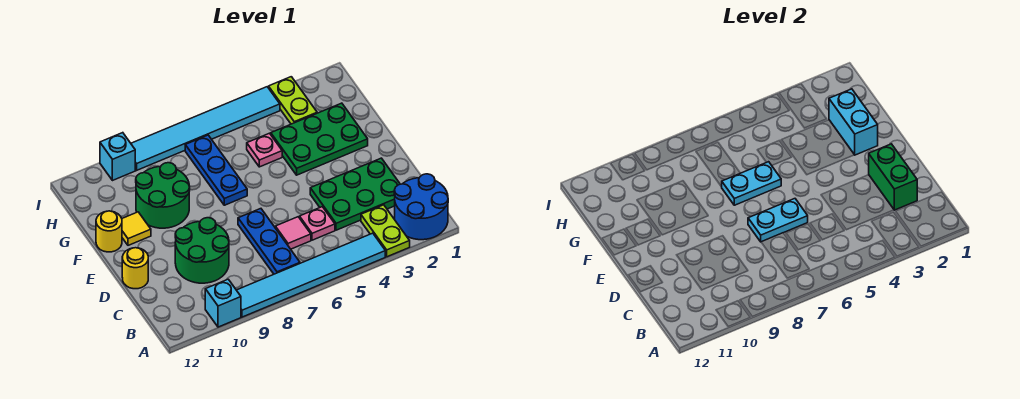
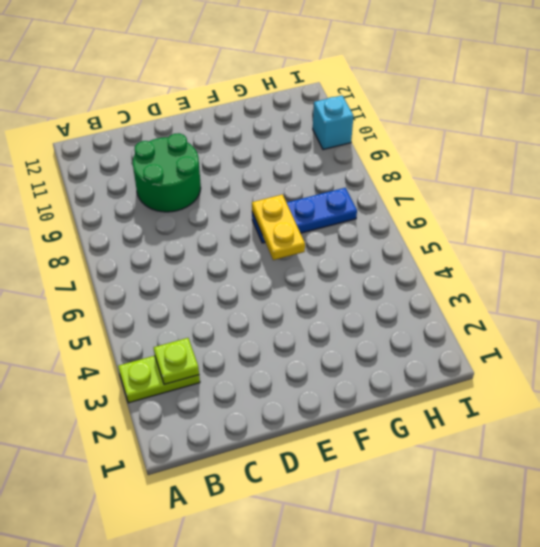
lime plate B3 level 2 -> none
yellow plate F6:F7 level 2 -> cyan plate F6:F7 level 2
none -> blue round brick A1:B2 level 1
none -> cyan tile A4:A9 level 1
none -> cyan brick A10 level 1

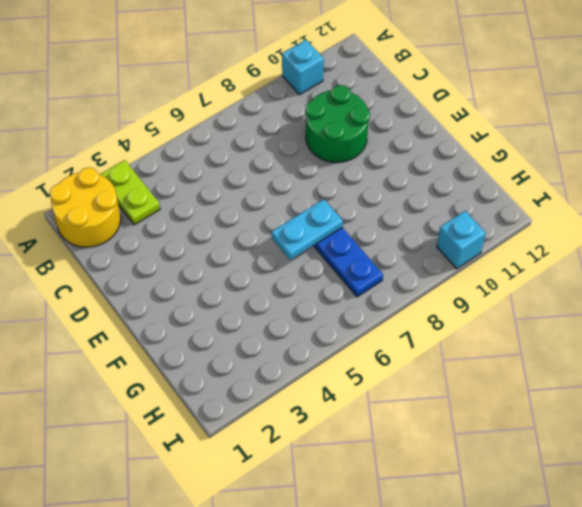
yellow round brick A1:B2 level 1 -> blue round brick A1:B2 level 1
none -> cyan tile A4:A9 level 1
none -> blue plate B7:D7 level 1
none -> green plate C2:D4 level 1

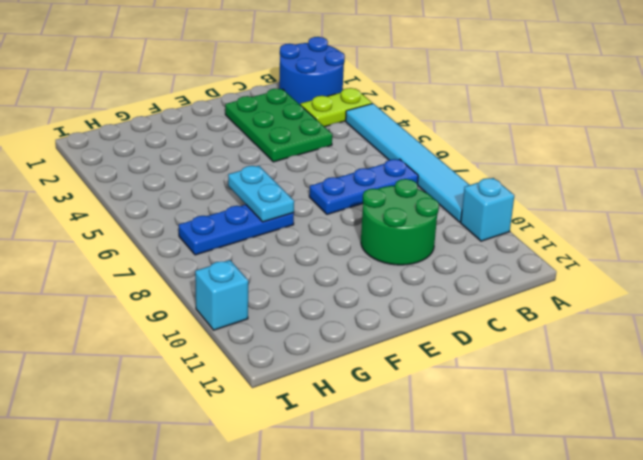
none -> pink plate C5 level 1
none -> pink tile C6 level 1
none -> yellow round brick D12 level 1

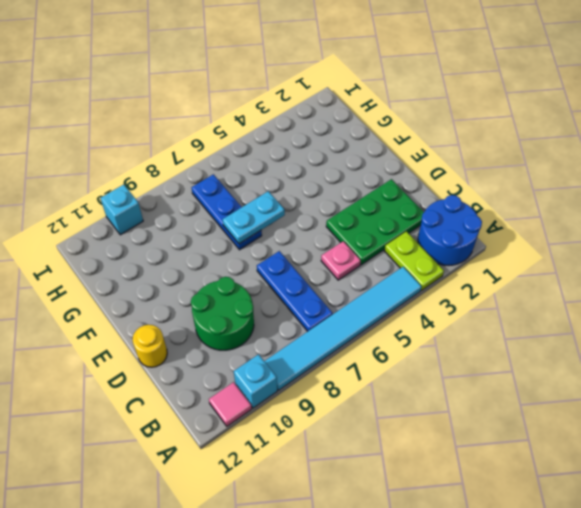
pink tile A11 level 1 -> pink tile C6 level 1
none -> green plate F2:G4 level 1
none -> green round brick F9:G10 level 1
none -> yellow tile F11 level 1

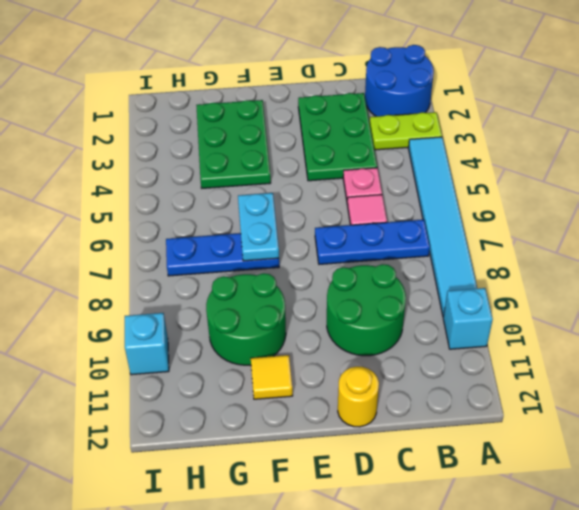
none -> yellow round brick F12 level 1
none -> pink plate G5 level 1
none -> lime plate H3:I3 level 1

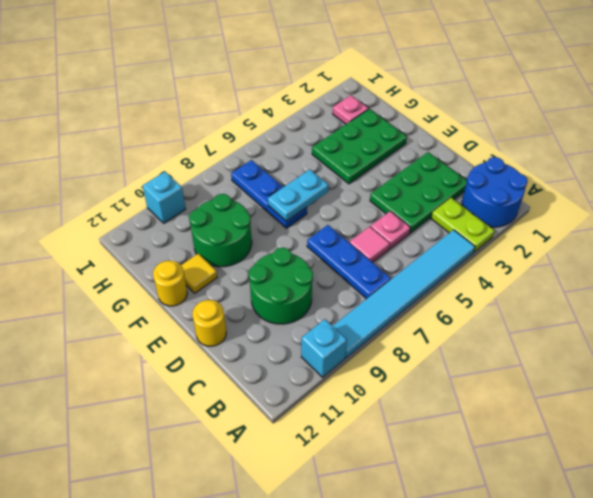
pink plate H2 level 1 -> pink plate G5 level 1
none -> lime plate H3:I3 level 1
none -> cyan tile I4:I9 level 1
none -> green brick C2:D2 level 2

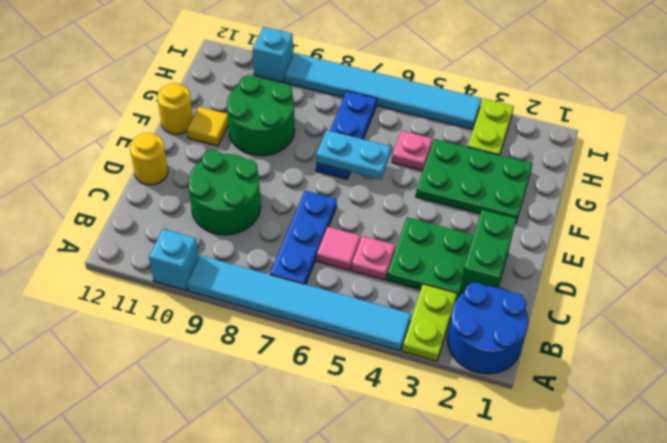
none -> cyan plate D6:D7 level 2
none -> cyan brick F2:G2 level 2

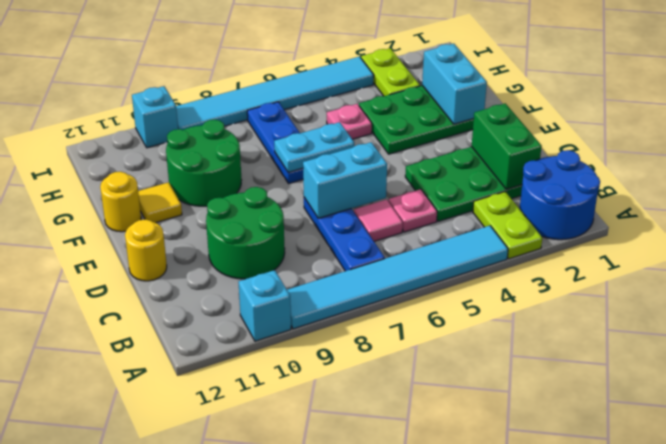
cyan brick D6:D7 level 2 -> cyan plate D6:D7 level 2

